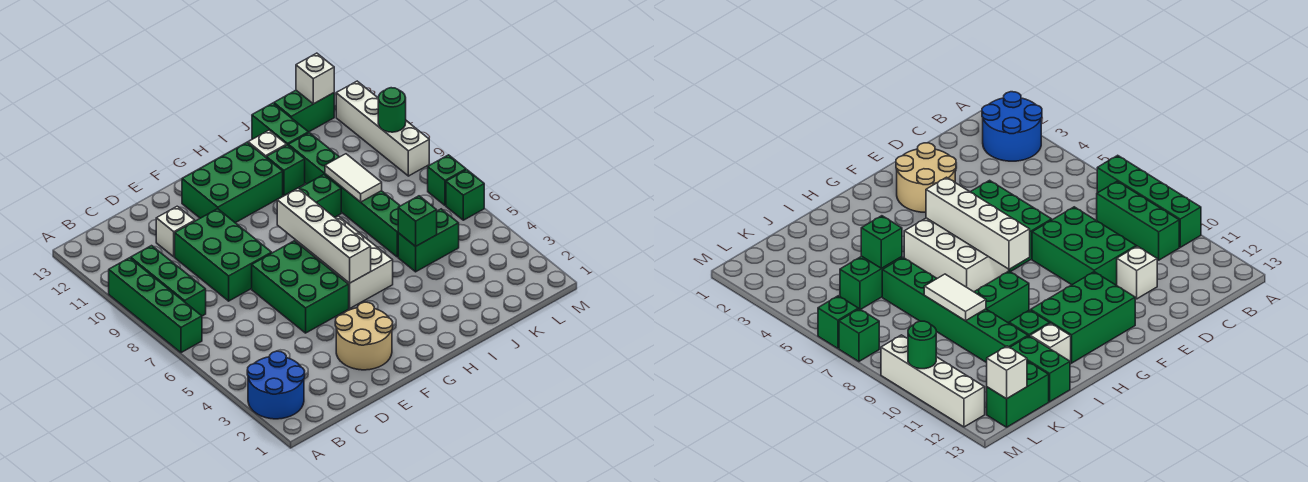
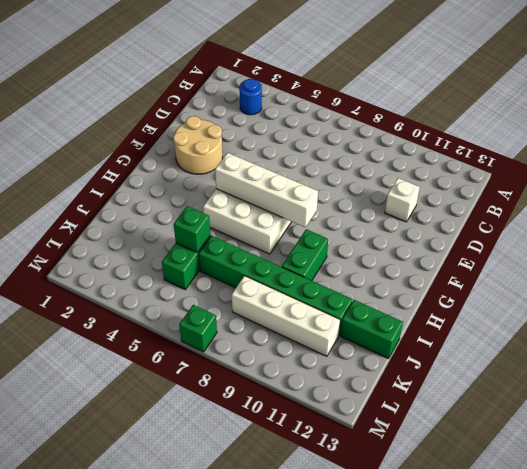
blue round brick B3 level 1 -> blue round brick A2:B3 level 1
white brick K8:K11 level 1 -> white brick M9:M12 level 1
none -> green brick A7:A10 level 1
none -> green brick B8:B10 level 1
none -> green brick D8:E10 level 1

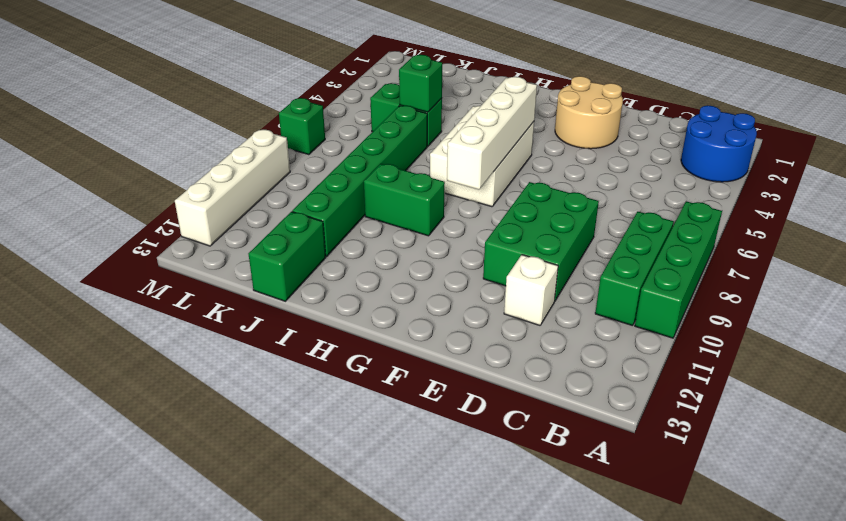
none -> green brick E5:F7 level 1
none -> green brick F11:H12 level 1
none -> green brick I11 level 1

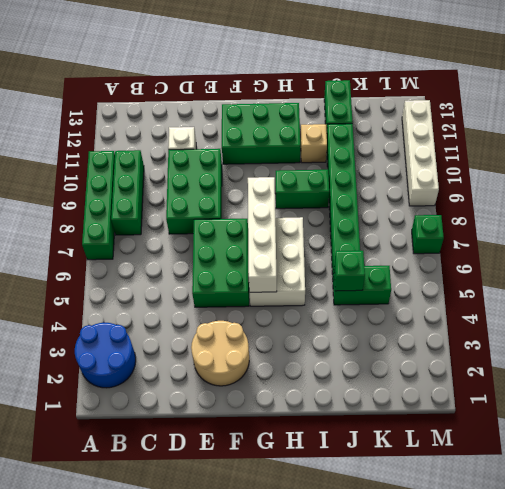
tan brick I11 level 1 -> green brick I11 level 1
none -> white brick I12 level 1
none -> green brick K13:L13 level 1
none -> green brick M6 level 1

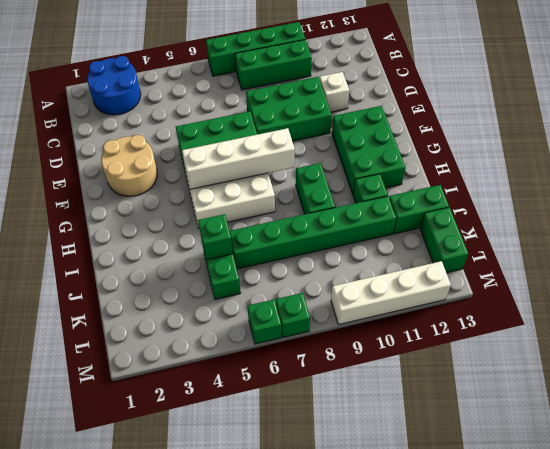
none -> white brick I12 level 1
none -> white tile J8:J9 level 2
none -> white brick L13 level 2

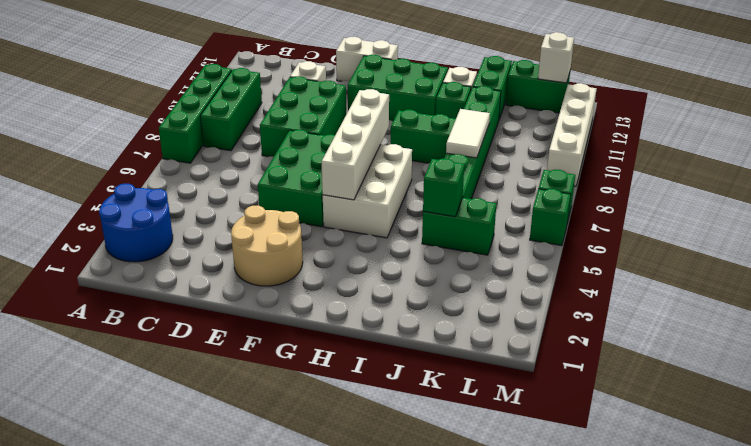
white brick E13:F13 level 1 -> none
none -> green round brick M10 level 2

